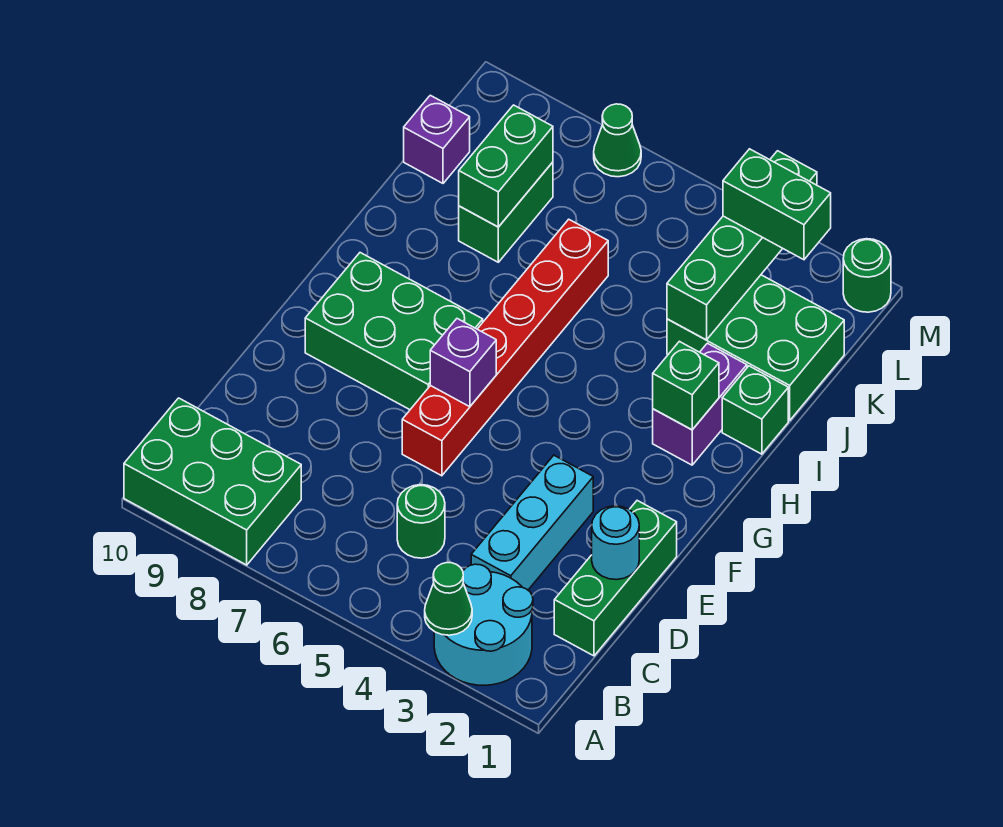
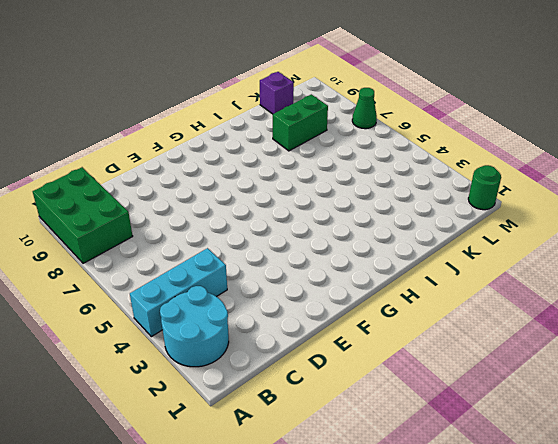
cyan brick A4:C4 level 1 -> cyan brick C3:E3 level 1
none -> green brick C1:E1 level 1
none -> green round brick C5 level 1
none -> red brick E6:J6 level 1

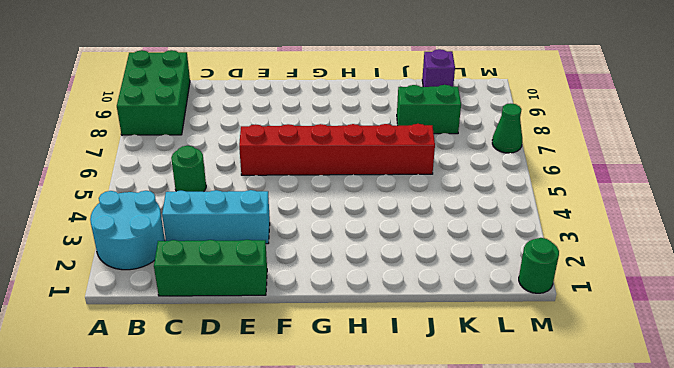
none -> green brick F7:G9 level 1
none -> purple brick H2:I2 level 1
none -> green brick I1 level 1

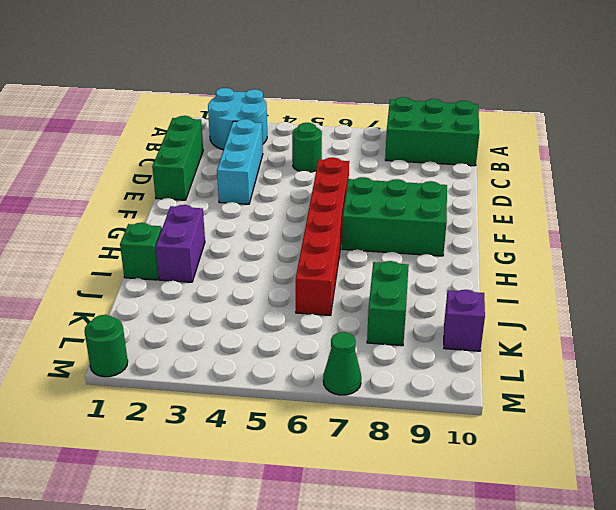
none -> green brick J1:K3 level 1
none -> green cone A3 level 2
none -> cyan round brick D1 level 2

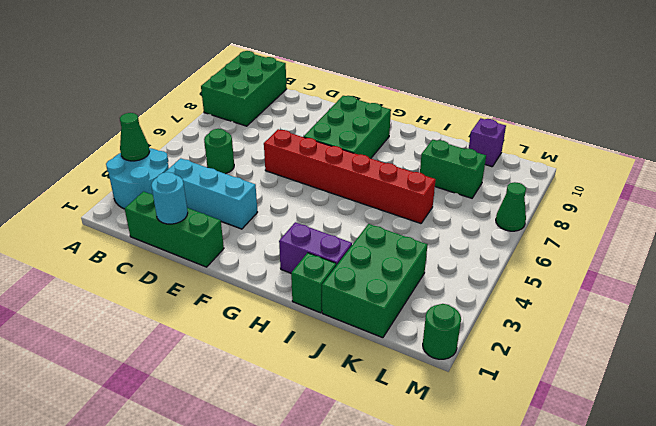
none -> purple brick F6 level 2
none -> green brick H2 level 2
none -> green brick J3:M3 level 2

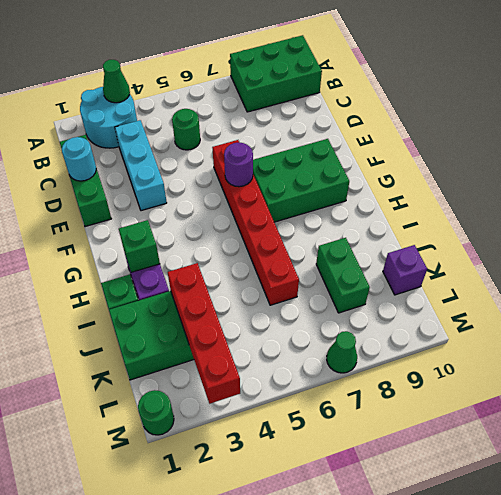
purple round brick F6 level 2 -> purple brick F6 level 2
red brick J3:M3 level 2 -> green brick J3:M3 level 2
none -> green brick J8:K8 level 2
none -> green brick L2:L3 level 3

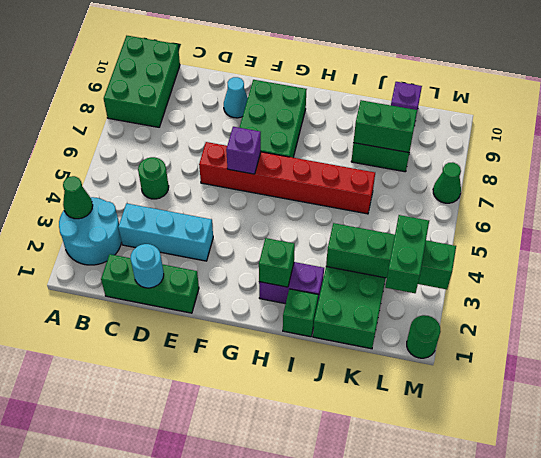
cyan cone E9 level 1 -> none

